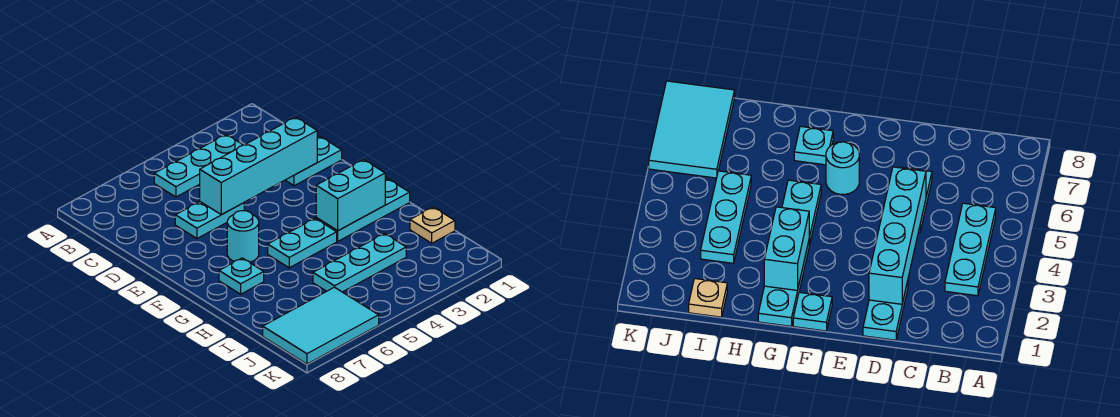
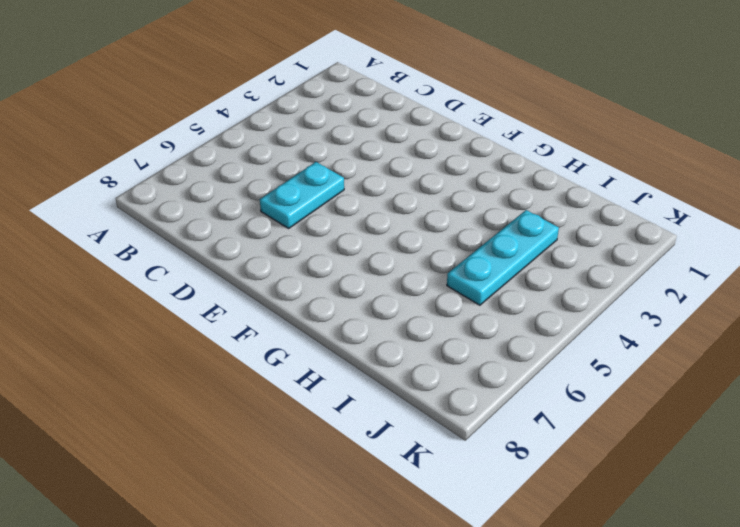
none -> cyan plate B3:B5 level 1
none -> cyan plate D1:D2 level 1
none -> cyan plate F1 level 1

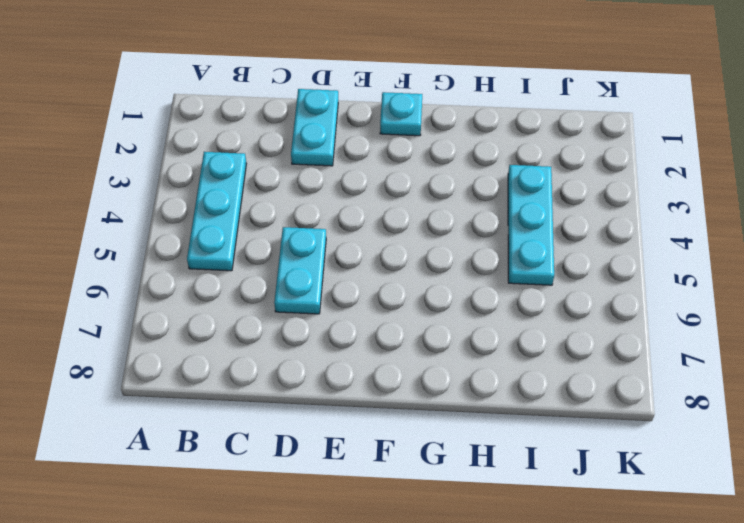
none -> cyan round brick F6 level 1
none -> cyan plate G1:G3 level 1
none -> cyan plate G4:G5 level 1

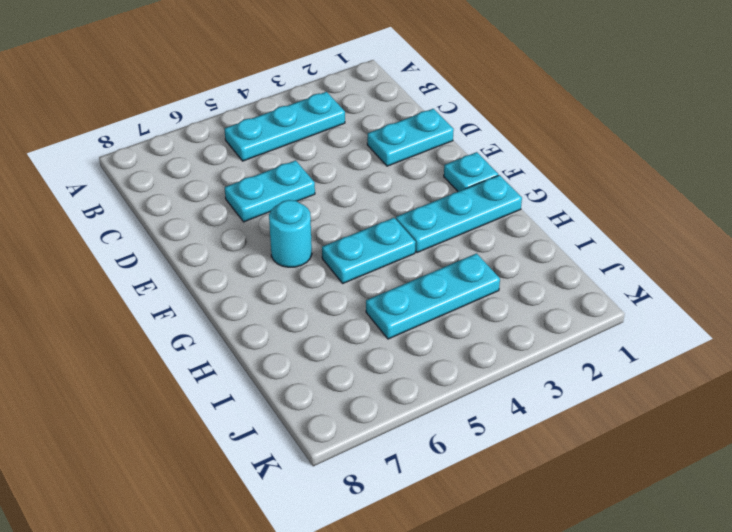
none -> cyan plate G7 level 1
none -> tan plate I1 level 1
none -> cyan tile J6:K8 level 1

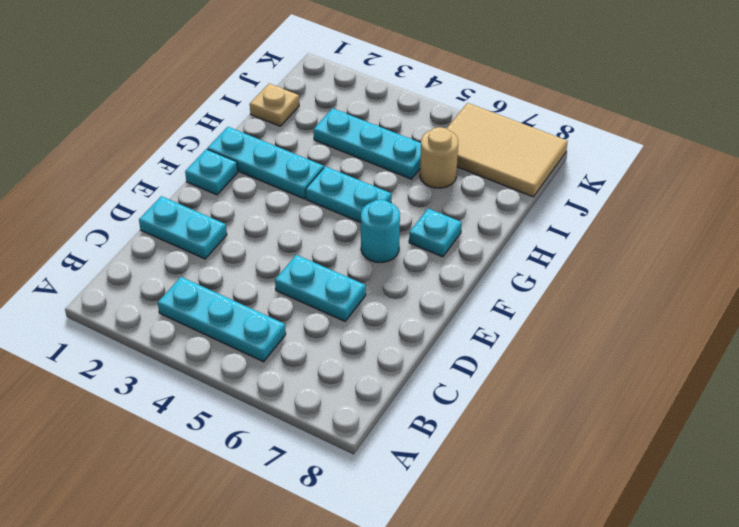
tan round brick I6 level 1 -> none
tan tile J6:K8 level 1 -> cyan tile J6:K8 level 1
none -> cyan brick D2:D5 level 2
none -> cyan brick G2:G3 level 2

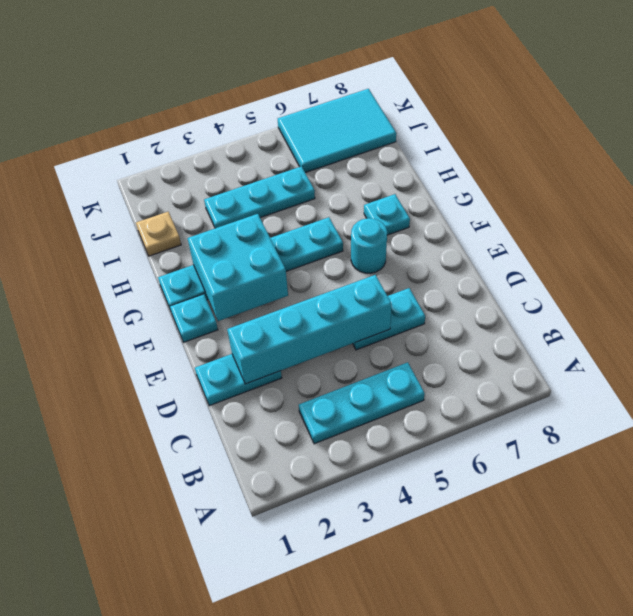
cyan brick F2:G3 level 2 -> cyan brick G2:G3 level 2

